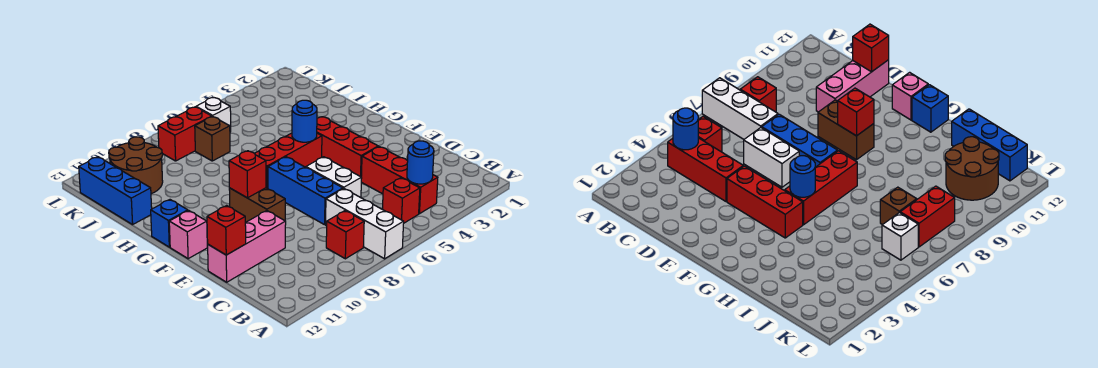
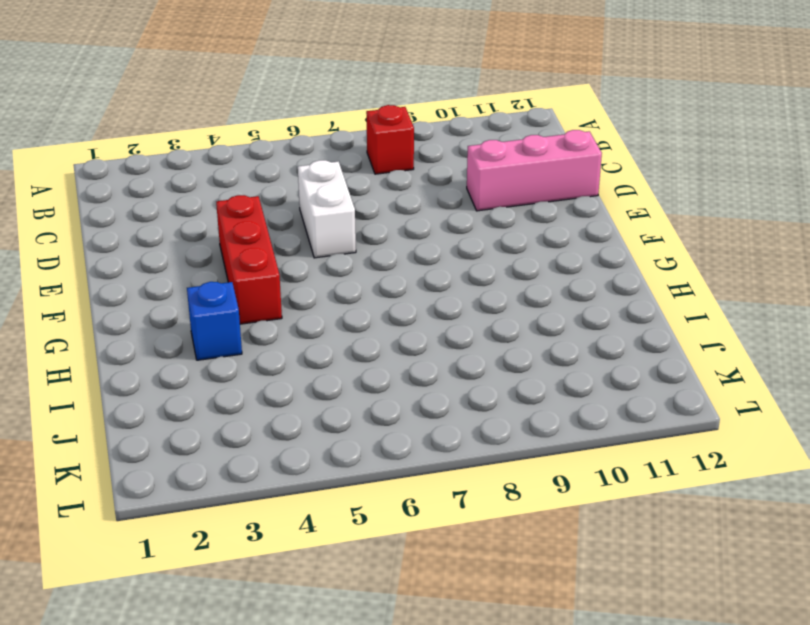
blue brick H3 level 1 -> blue brick G12 level 1
none -> white brick A7:C7 level 1
none -> red brick B4:D4 level 1
none -> red brick B5 level 1

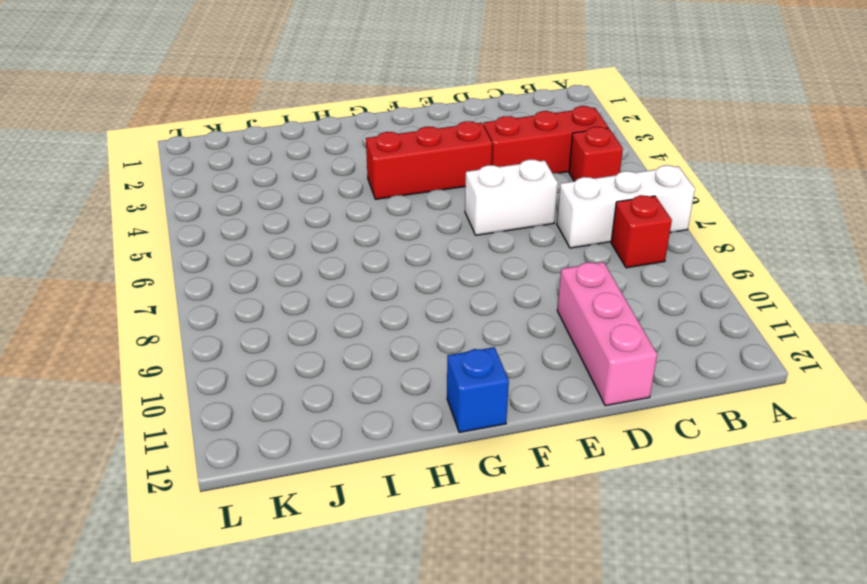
none -> blue brick D7:F7 level 1
none -> brown brick E9:F9 level 1
none -> pink brick F12 level 1

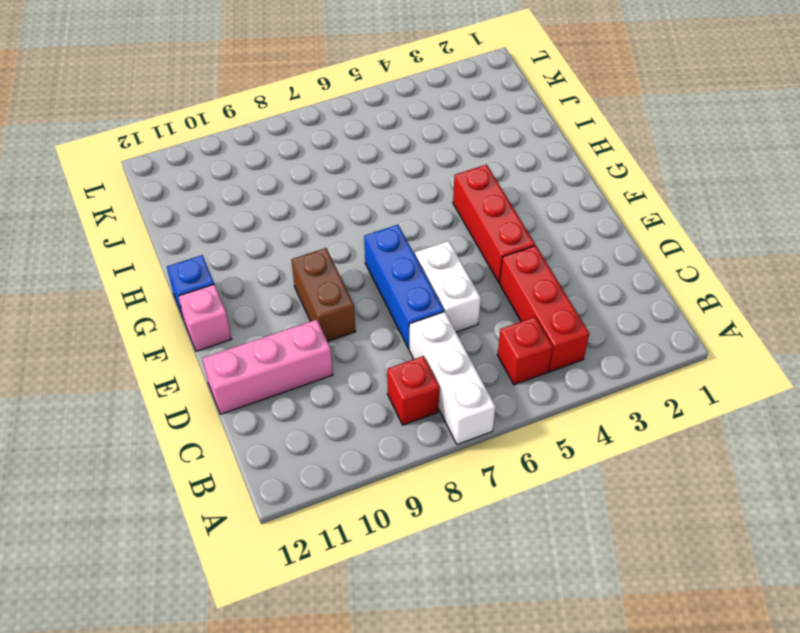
none -> red brick G5:G7 level 1
none -> blue brick I12:K12 level 1
none -> brown brick J7 level 1

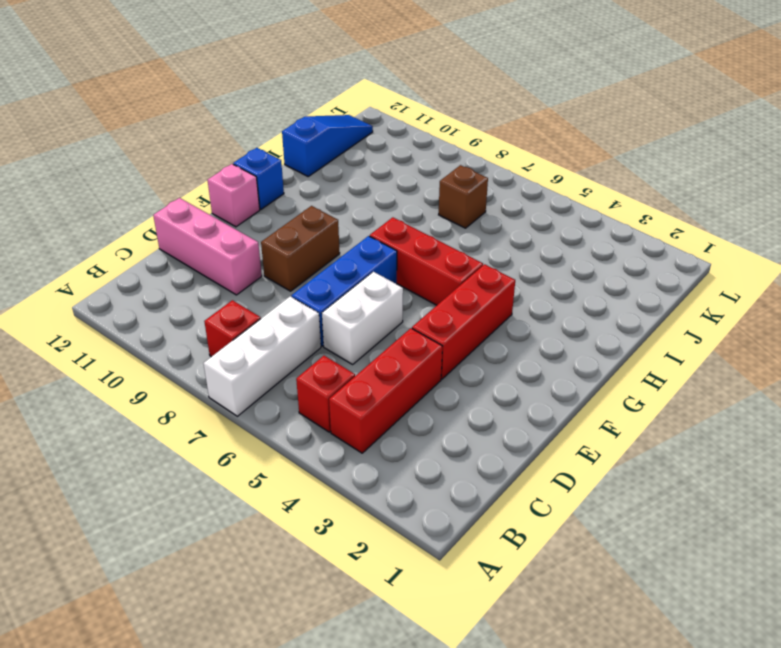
blue slope I12:K12 level 1 top I -> blue brick I12:K12 level 1
none -> brown round brick J10:K11 level 1
none -> white brick K6 level 1
none -> red brick K7:K8 level 1

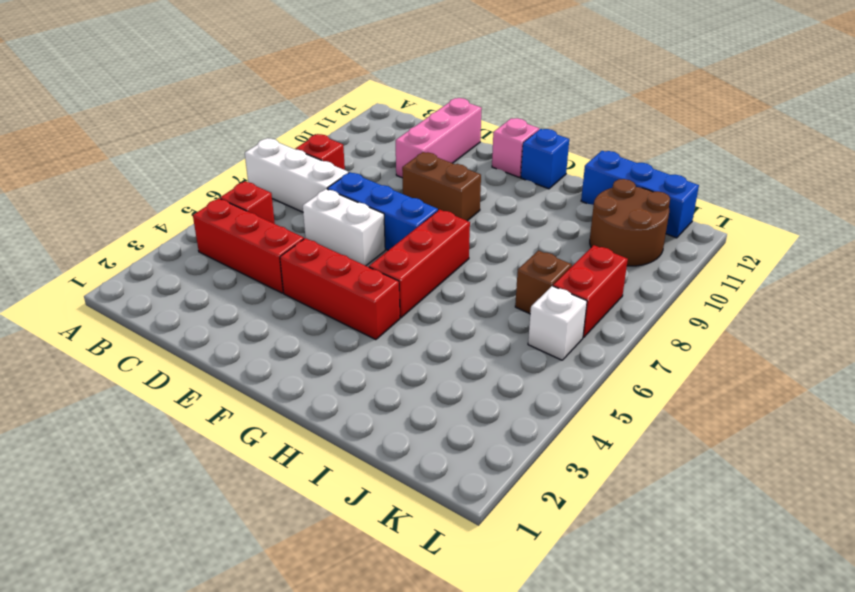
none -> blue round brick B4 level 2
none -> red brick D12 level 2
none -> red brick F9 level 2

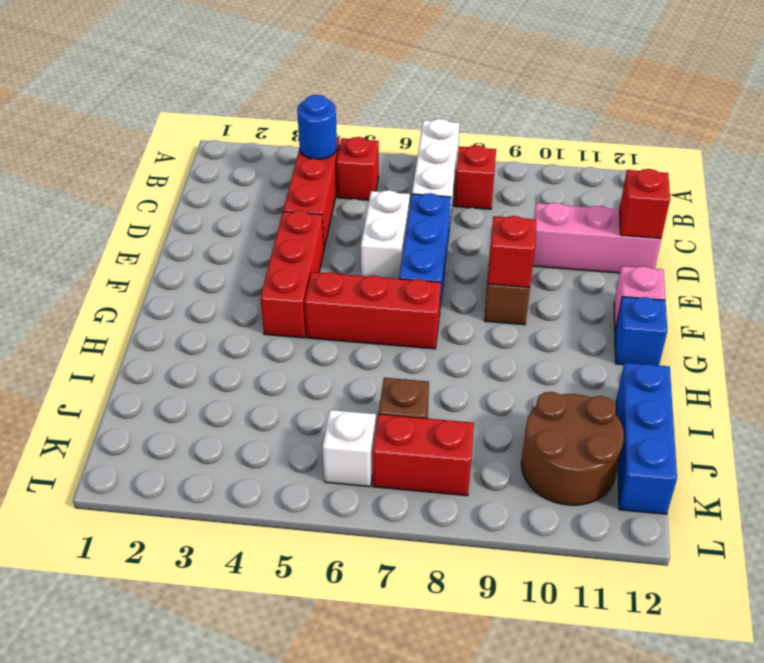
none -> blue round brick G5 level 2

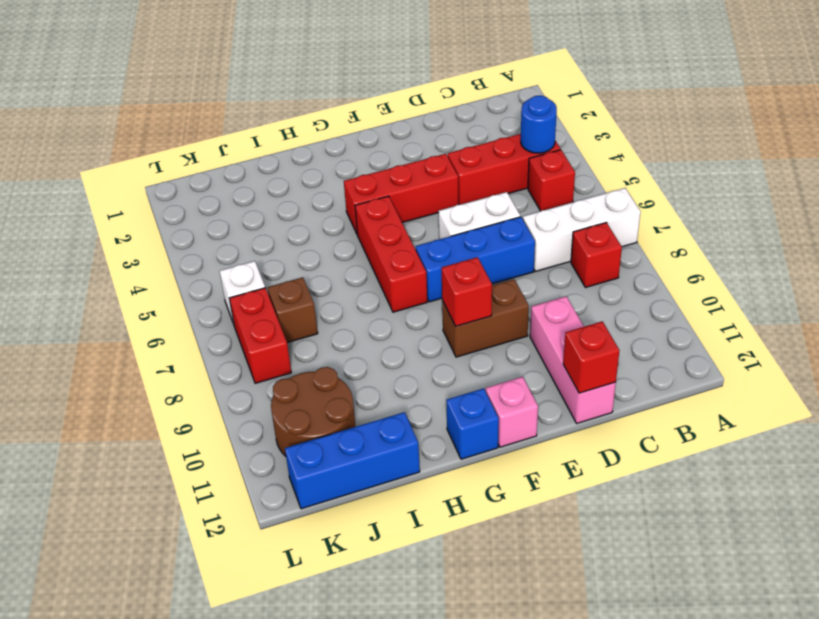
none -> blue round brick G5 level 2

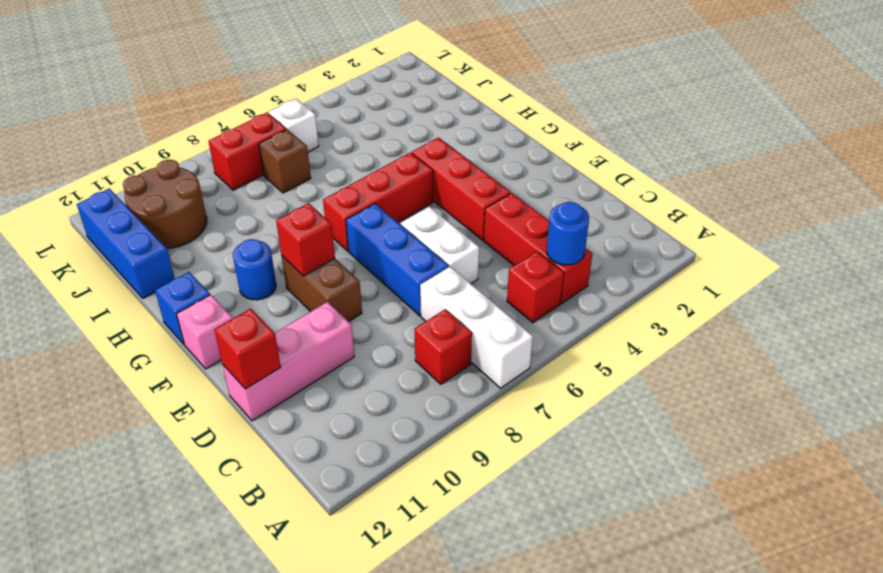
blue round brick G10 level 1 -> blue round brick G5 level 2

